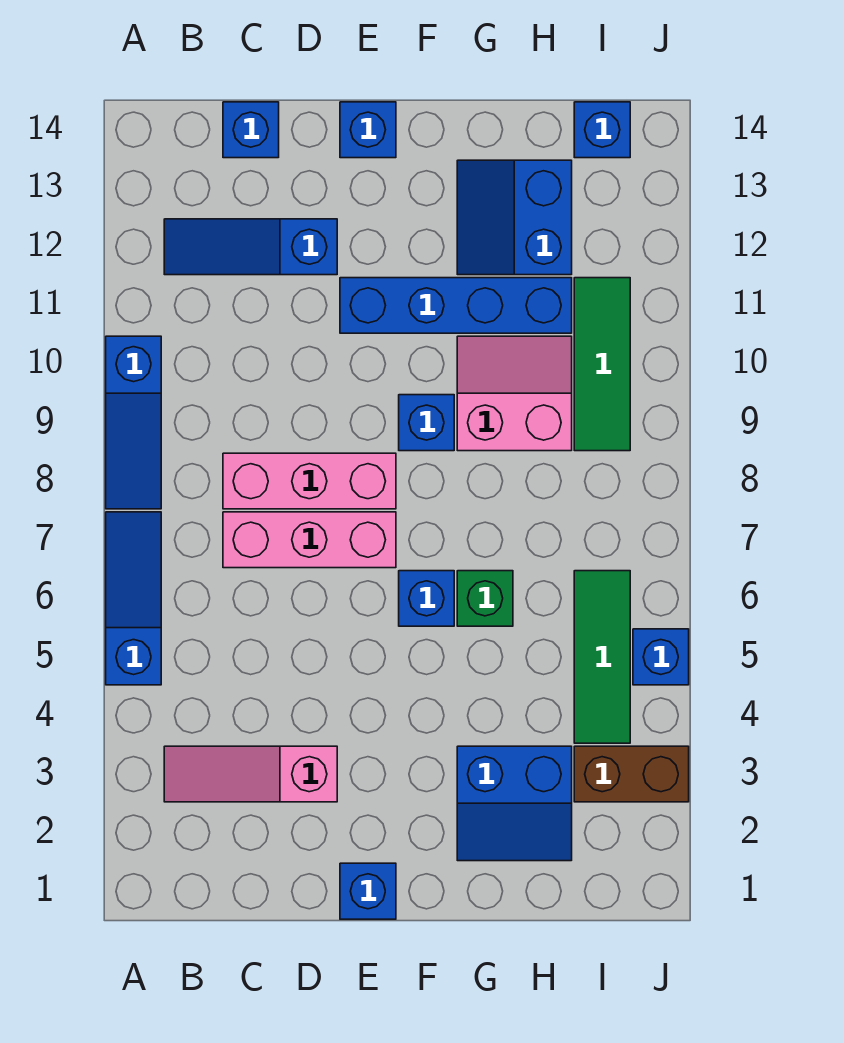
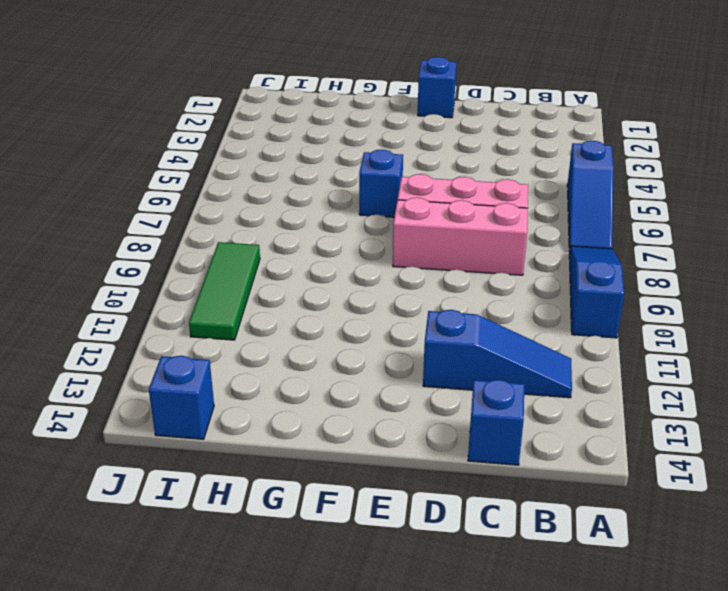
none -> pink slope B3:D3 level 1 top D
none -> blue brick E11:H11 level 1
none -> blue brick E14 level 1

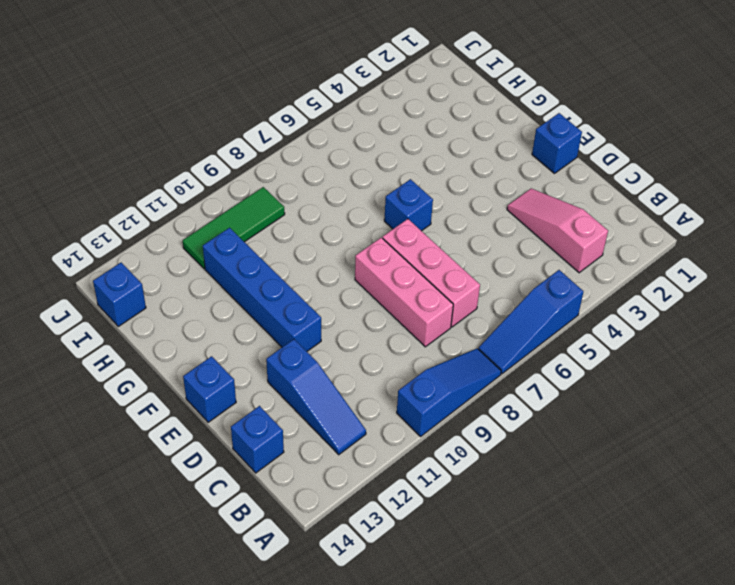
pink slope B3:D3 level 1 top B -> pink slope B3:D3 level 1 top D
none -> blue brick F9 level 1
none -> blue slope G2:H3 level 1 top 3
none -> green brick G6 level 1

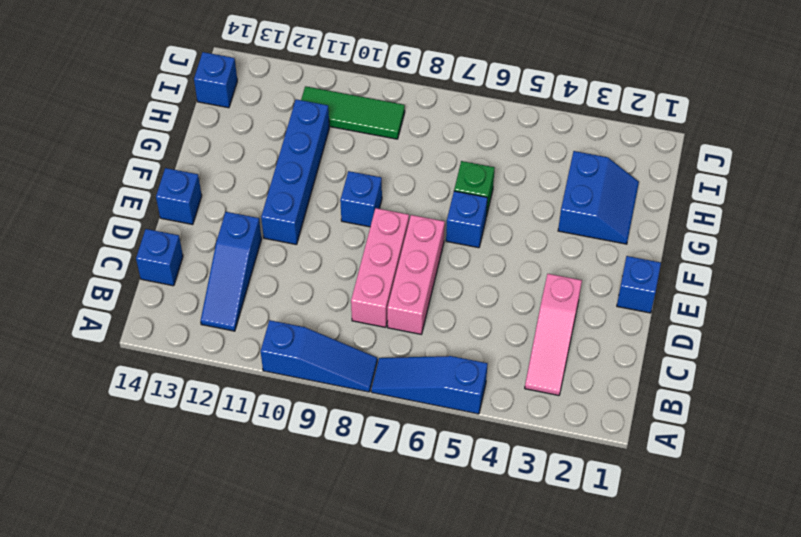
none -> pink slope G9:H10 level 1 top 9
none -> blue slope G12:H13 level 1 top H
none -> brown brick I3:J3 level 1

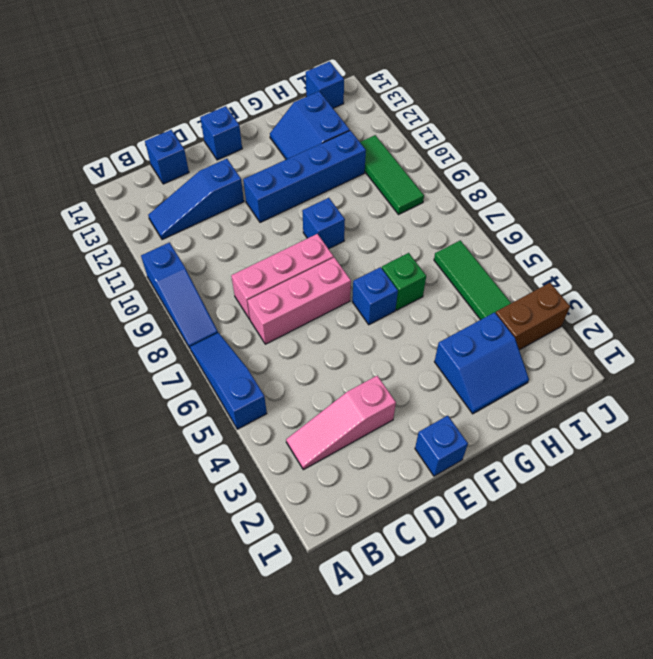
none -> pink slope G9:H10 level 1 top 9
none -> blue brick J5 level 1

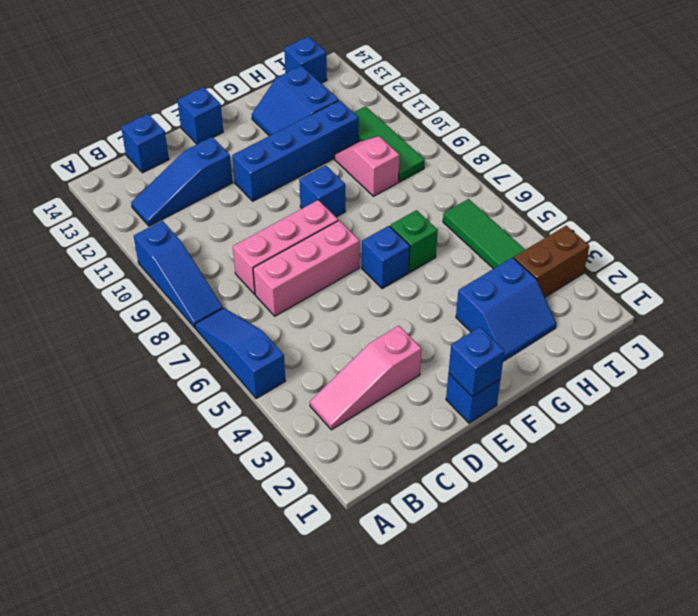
blue brick E1 level 2 -> blue brick J5 level 1
pink slope H9:H10 level 1 top 9 -> pink slope G9:H10 level 1 top 9

